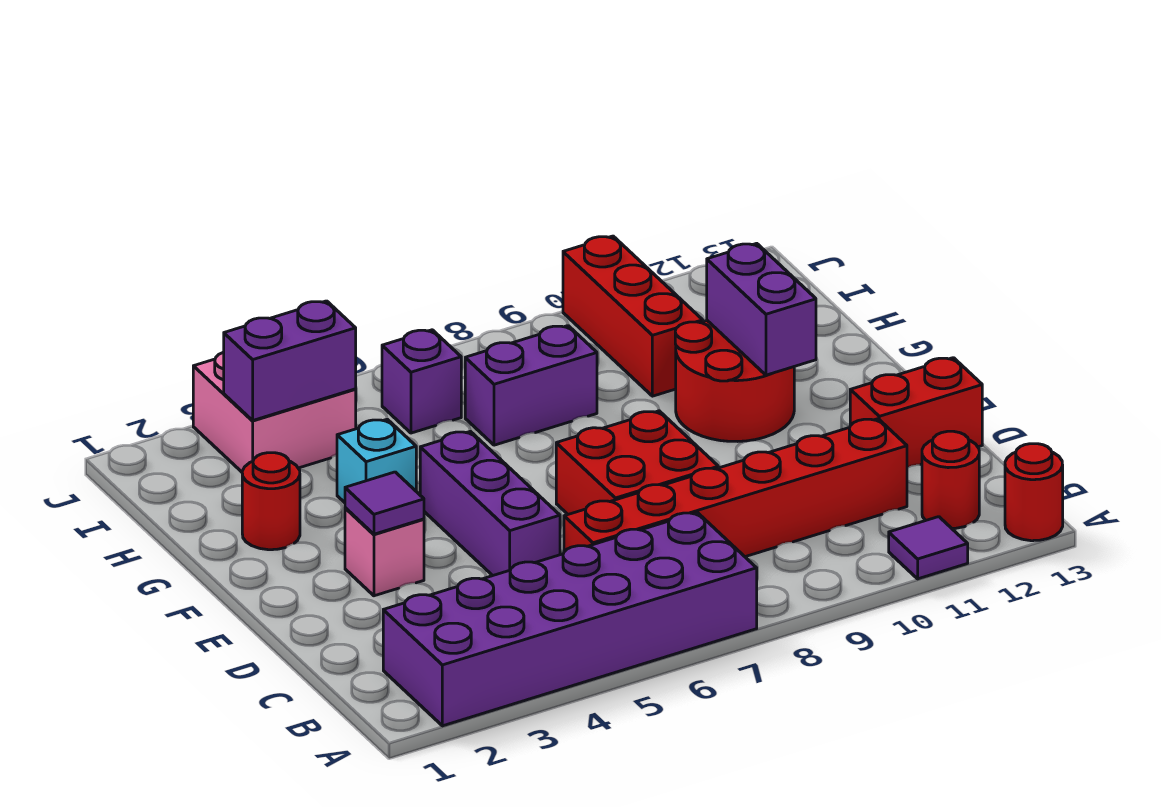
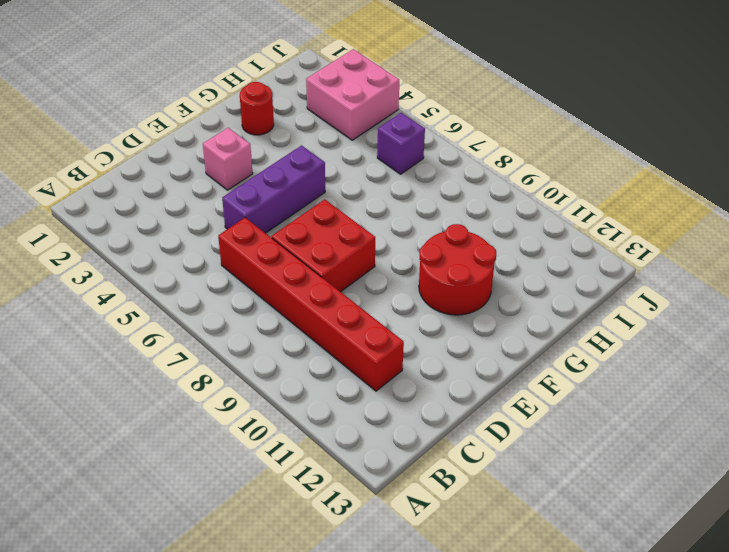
none -> purple brick A2:B7 level 1
none -> purple tile A11 level 1
none -> red round brick A13 level 1

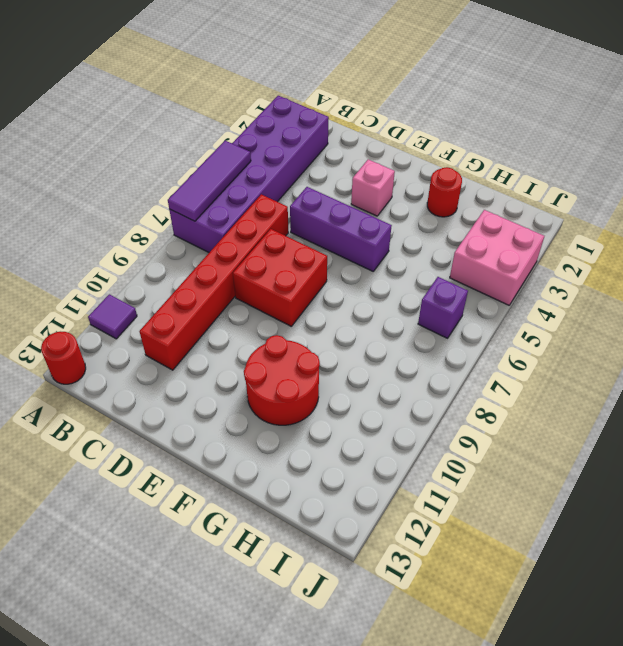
purple tile A5:A7 level 2 -> none
none -> red round brick B12 level 1
none -> red brick D12:D13 level 1
none -> cyan brick G4 level 1

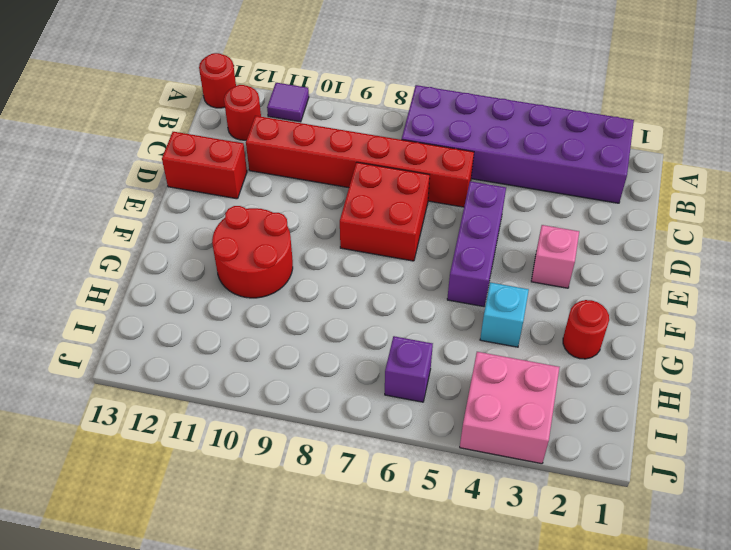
none -> purple brick H7:H8 level 1
none -> red brick H10:J10 level 1
none -> purple tile E3 level 2

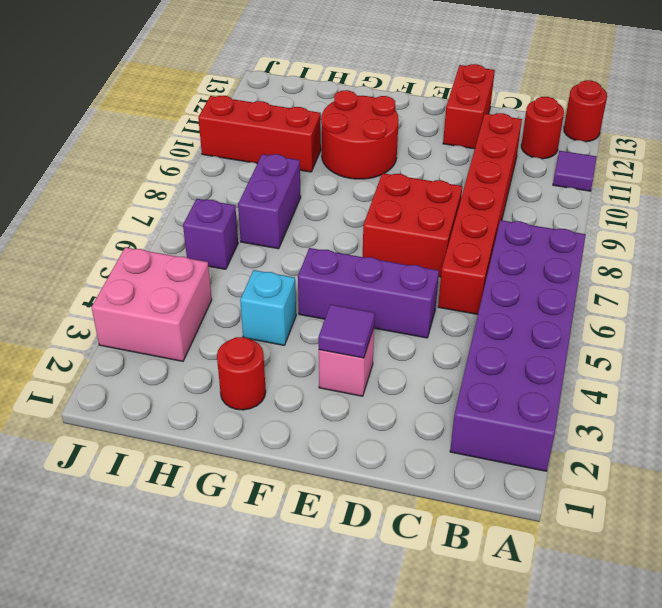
none -> purple brick F11:G11 level 2
none -> purple brick I3:I4 level 2

